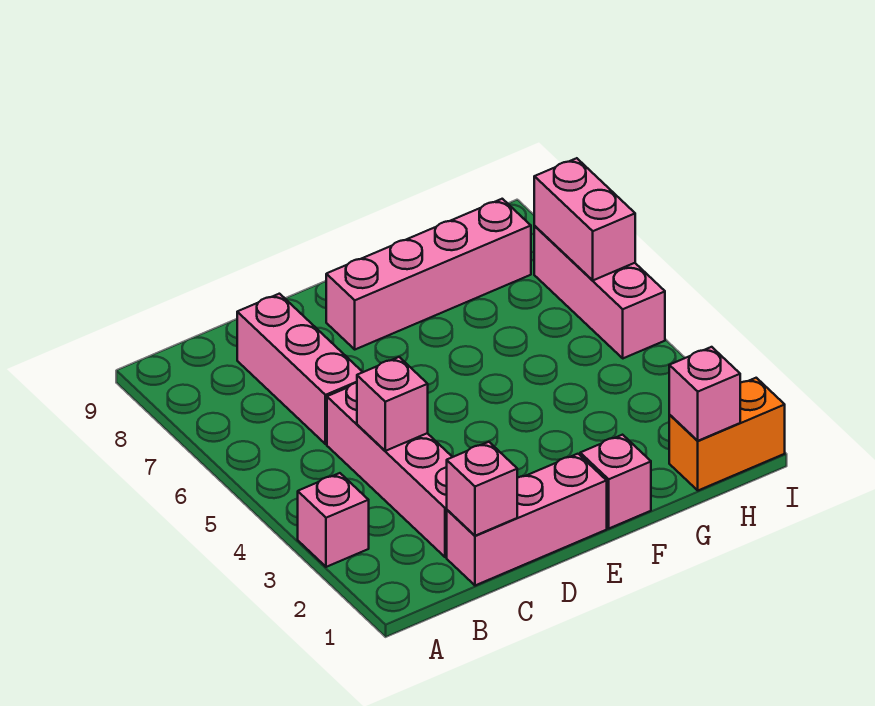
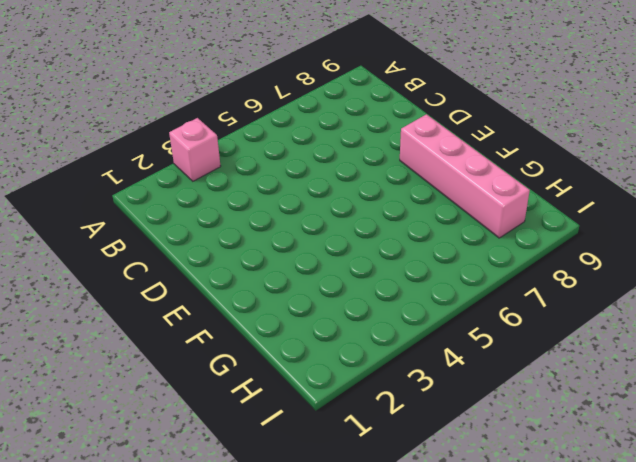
none -> pink brick C1:E1 level 1
none -> pink brick C2:C5 level 1
none -> pink brick C6:C8 level 1

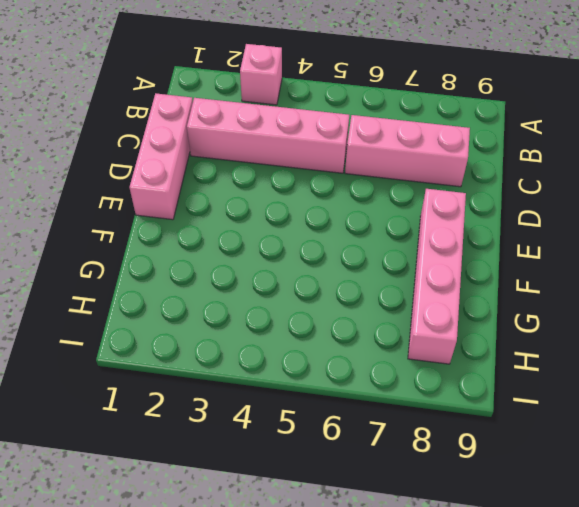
none -> pink brick F1 level 1
none -> orange brick H1:I1 level 1
none -> pink brick I5:I7 level 1

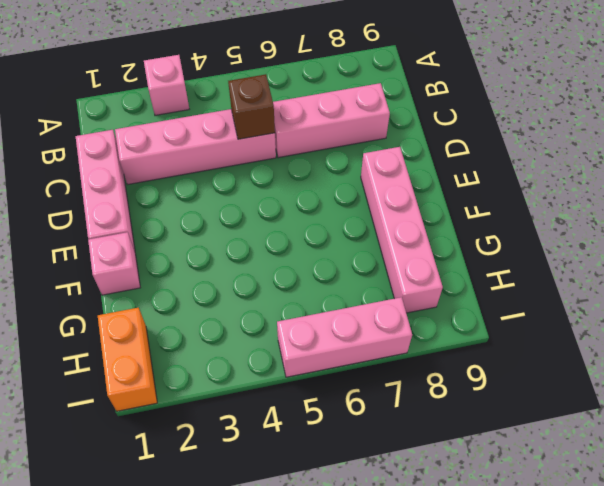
brown brick C5 level 2 -> none
none -> pink brick C1 level 2
none -> pink brick C4 level 2
none -> pink brick H1 level 2

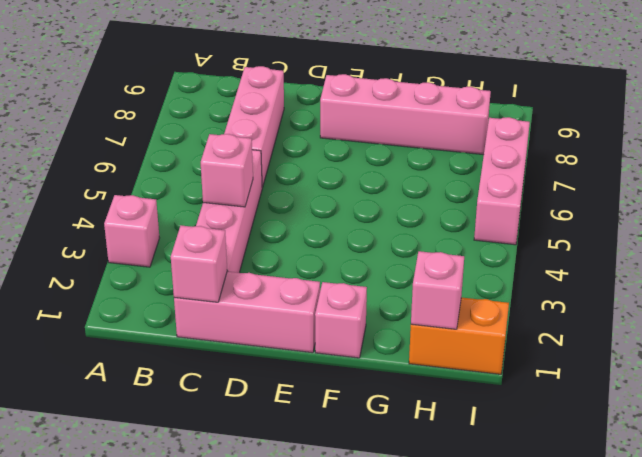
none -> pink brick I6:I7 level 2

